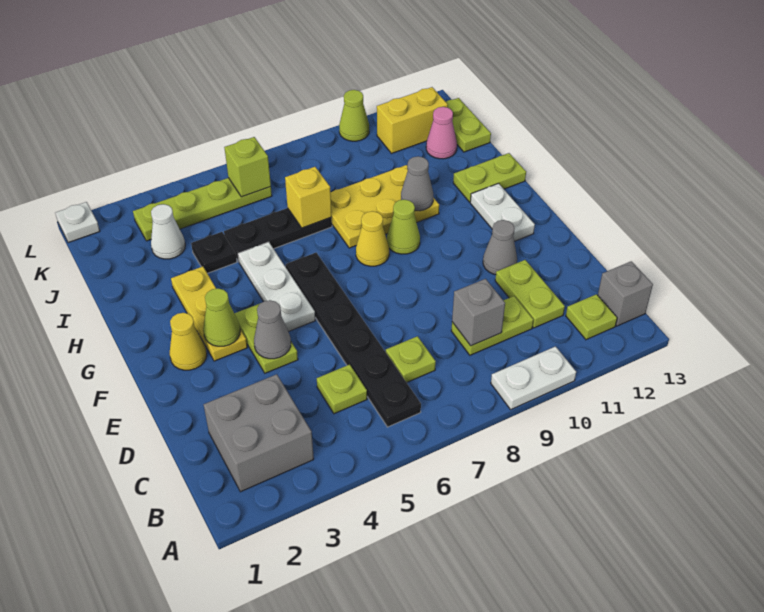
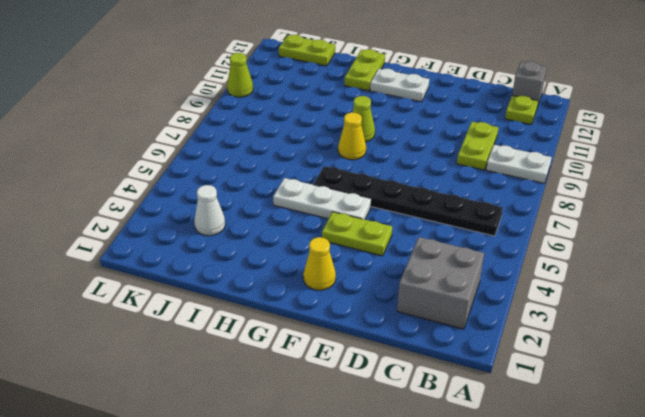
white plate A9:B9 level 1 -> white plate A9:A10 level 1
none -> lime plate C5 level 1
none -> lime plate C7 level 1
none -> lime plate C11:D11 level 1
none -> grey cone E11 level 1

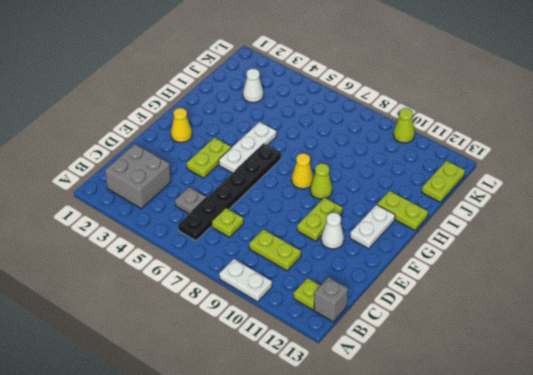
grey plate C5 level 1 -> lime plate C5 level 1
lime plate E10:F10 level 1 -> lime plate C11:D11 level 1
white cone E11 level 1 -> grey cone E11 level 1
none -> yellow plate F3:H3 level 1
none -> yellow plate H8:I10 level 1
none -> black plate I4 level 1
none -> black plate I5:I7 level 1

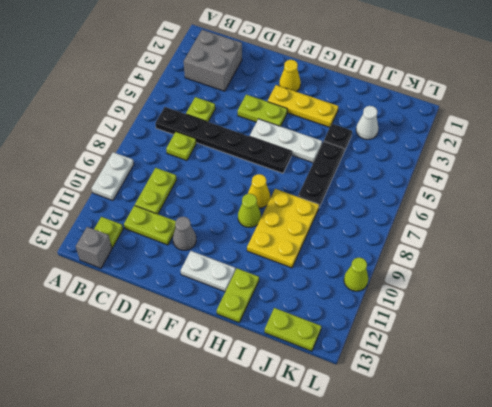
none -> pink cone J12 level 1
none -> lime plate K3:K6 level 1
none -> yellow brick K11:K12 level 1
none -> white plate L1 level 1

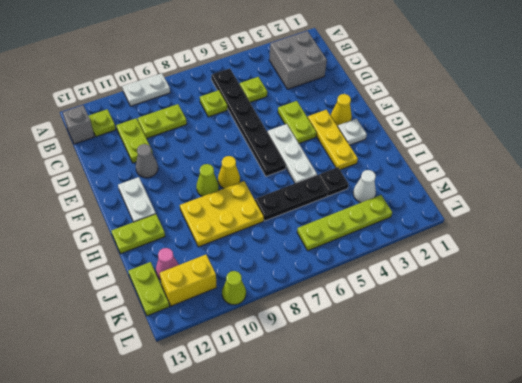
white plate G2 level 1 -> white plate L1 level 1
none -> grey brick C9 level 2
none -> grey cone E4 level 2
none -> lime cone F3 level 2
none -> grey cone H10 level 2

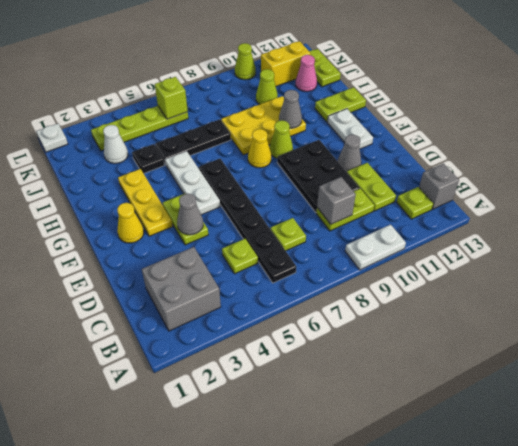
black plate D9:F10 level 1 -> none
lime cone J10 level 1 -> lime cone F3 level 2
none -> yellow brick I7 level 2

